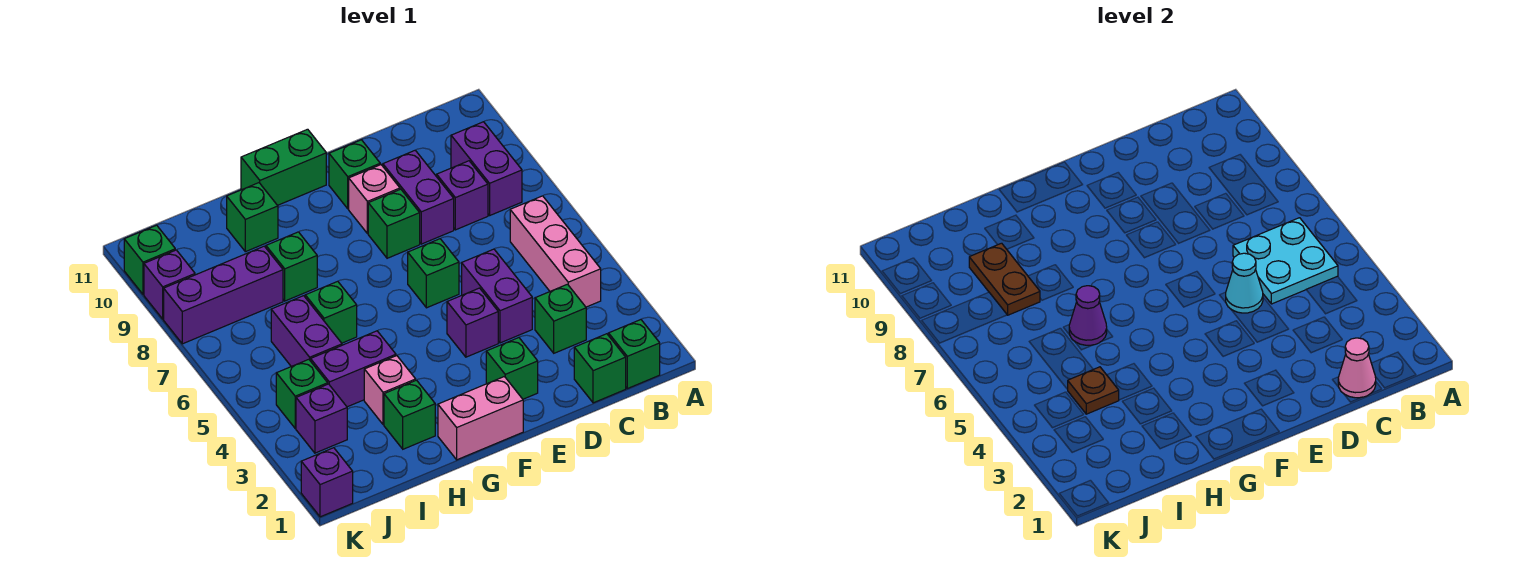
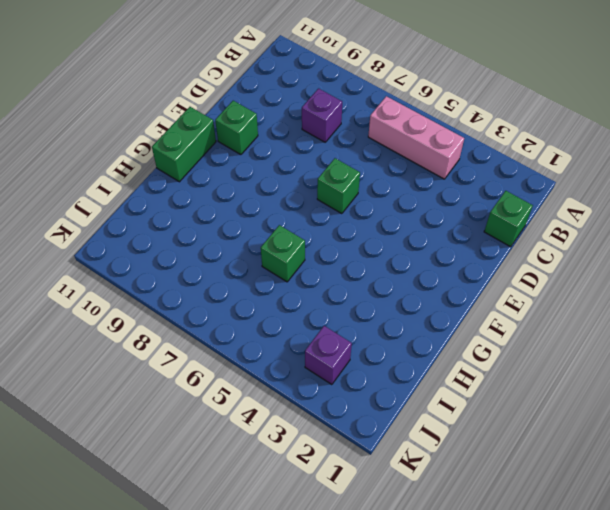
none -> green brick B1 level 1
none -> purple brick B8:B9 level 1
none -> green brick C3 level 1
none -> purple brick D4:D5 level 1

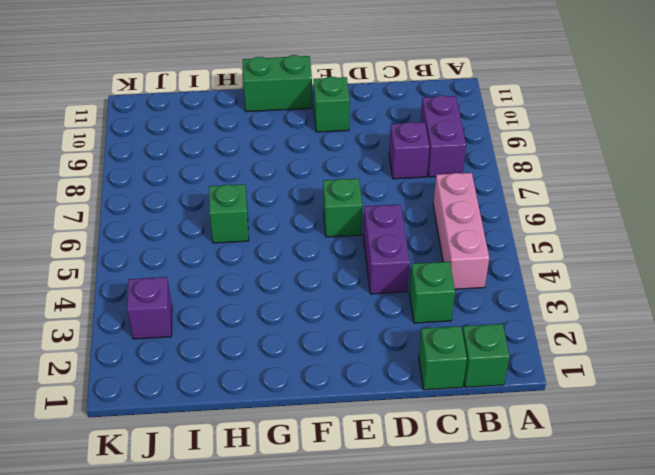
none -> purple brick D8:D9 level 1
none -> green brick E2 level 1
none -> purple brick E4 level 1
none -> green brick E8 level 1

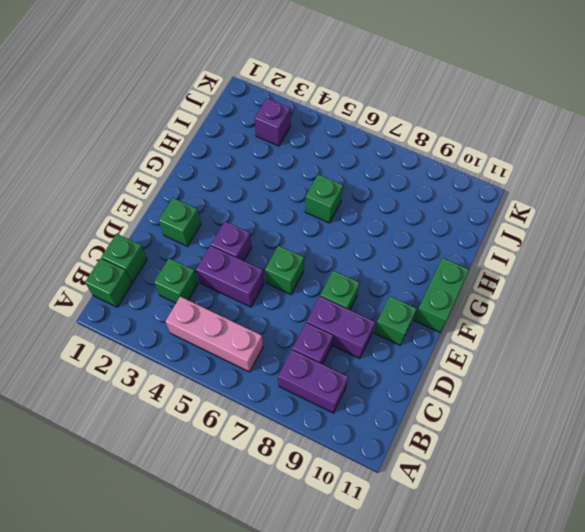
none -> pink brick E9 level 1
none -> pink brick F1:G1 level 1
none -> green brick H2 level 1
none -> pink brick H3 level 1

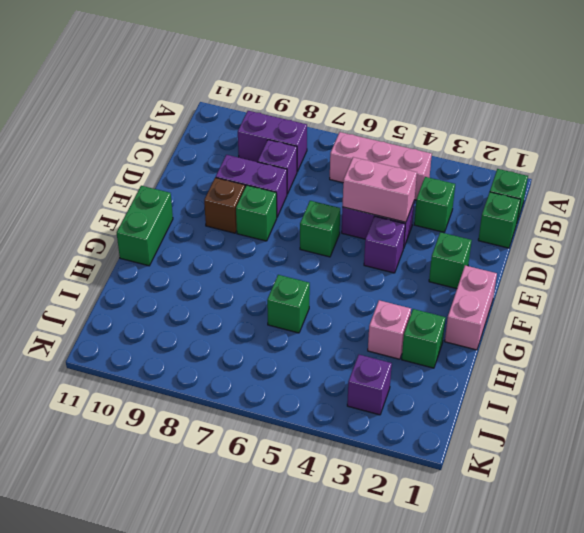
pink brick D4:D5 level 2 -> cyan cone D5 level 2
brown brick E9 level 1 -> pink brick E9 level 1
none -> green brick E10 level 1
none -> purple brick H4:I4 level 1
none -> green brick H8 level 1
none -> green brick H10 level 1

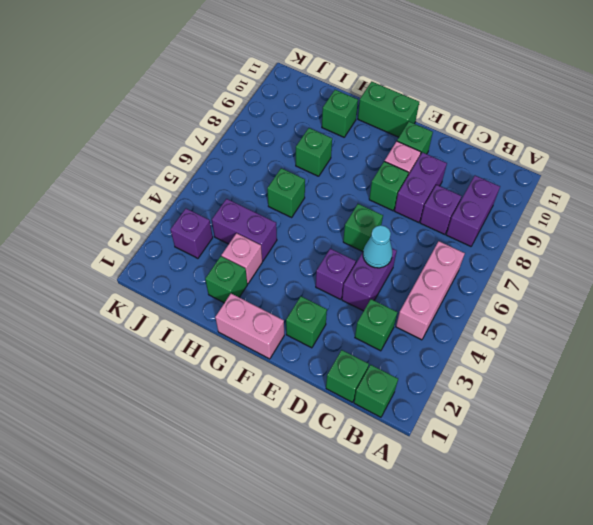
none -> purple brick I5:I6 level 1
none -> purple brick I8:K8 level 1
none -> green brick J4 level 1
none -> purple brick K1 level 1

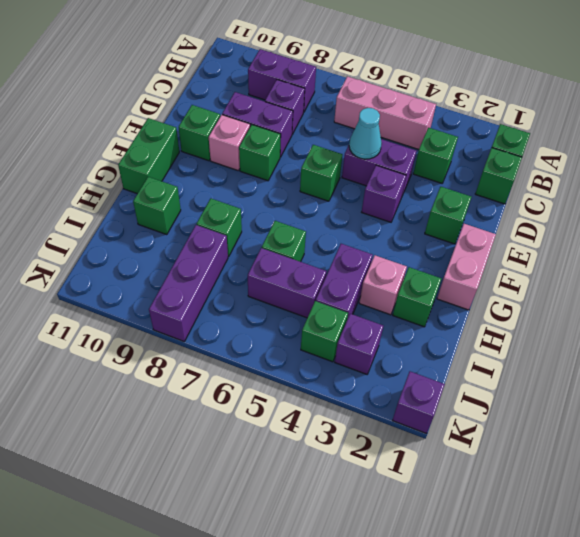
none -> purple brick K9 level 1
none -> green brick K10 level 1
none -> cyan plate B5:C6 level 2
none -> pink cone C1 level 2

